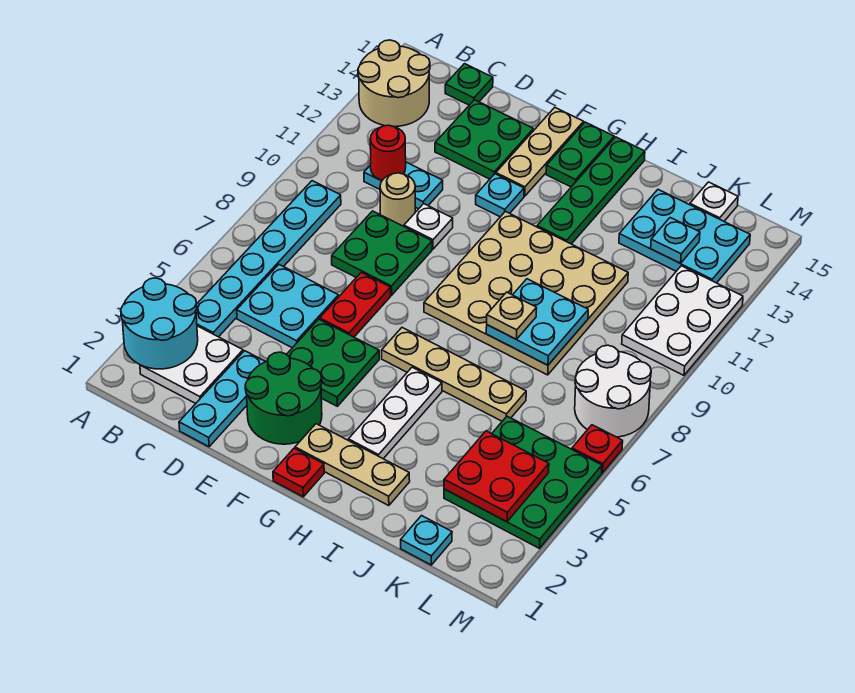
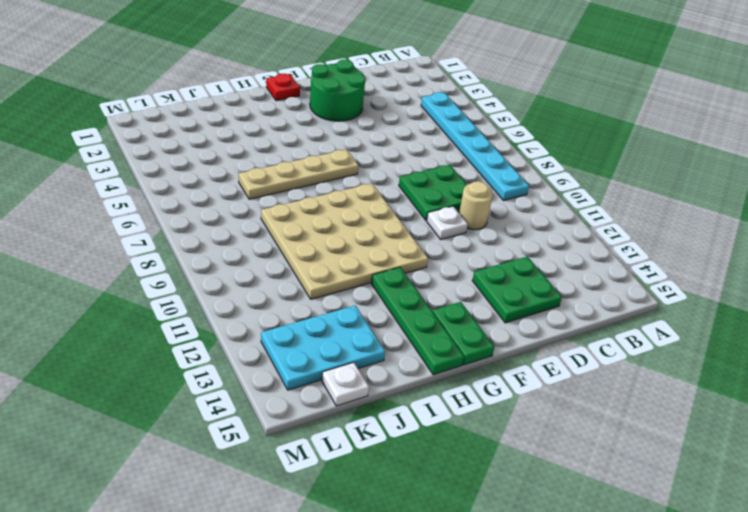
none -> tan round brick A13:B14 level 1
none -> white plate B2:C3 level 1
none -> cyan plate C5:D6 level 1
none -> cyan plate C11:D11 level 1

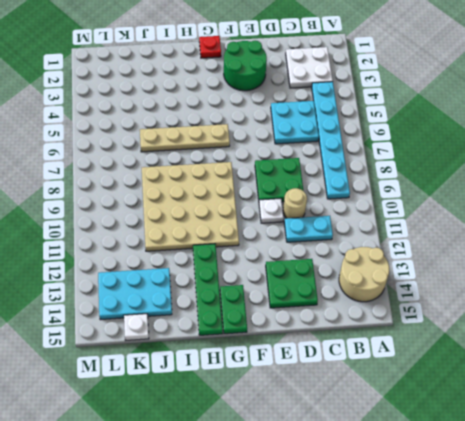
none -> green plate C15 level 1
none -> cyan plate D1:D3 level 1
none -> green plate E4:F5 level 1
none -> red plate E6:E7 level 1

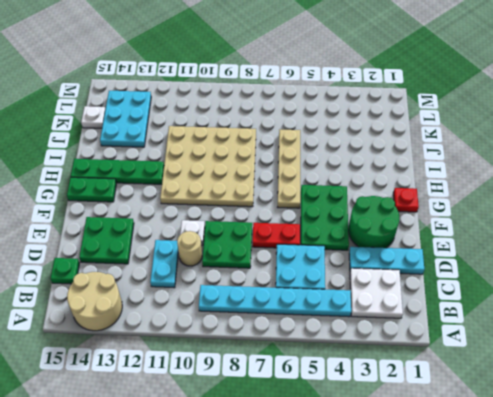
green plate E4:G5 level 1 -> green plate E4:F5 level 1
none -> cyan plate F12 level 1
none -> tan plate F13:F15 level 1
none -> tan plate G2:I2 level 1
none -> white plate H3:H5 level 1

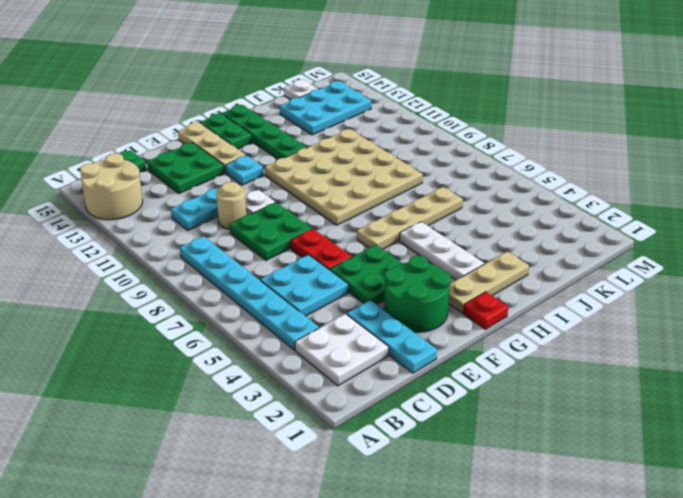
none -> cyan plate K1 level 1
none -> green plate K3:M5 level 1
none -> white round brick L7:M8 level 1
none -> white plate L10:M12 level 1

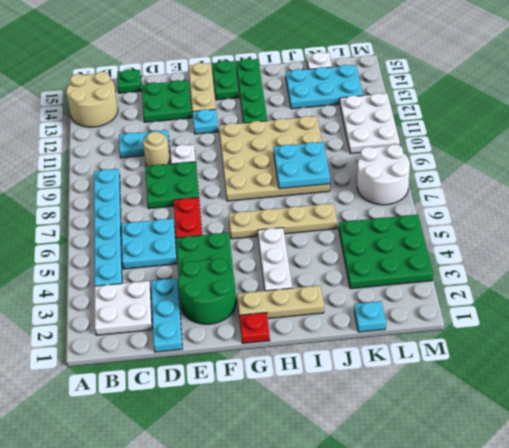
none -> red plate M6 level 1
none -> cyan round brick A2:B3 level 2
none -> red round brick C11 level 2
none -> red plate K3:L4 level 2

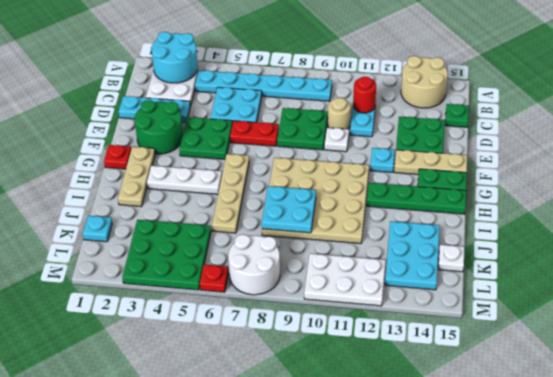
none -> red plate K3:L4 level 2
none -> cyan plate K13 level 2
none -> tan plate I8 level 3

